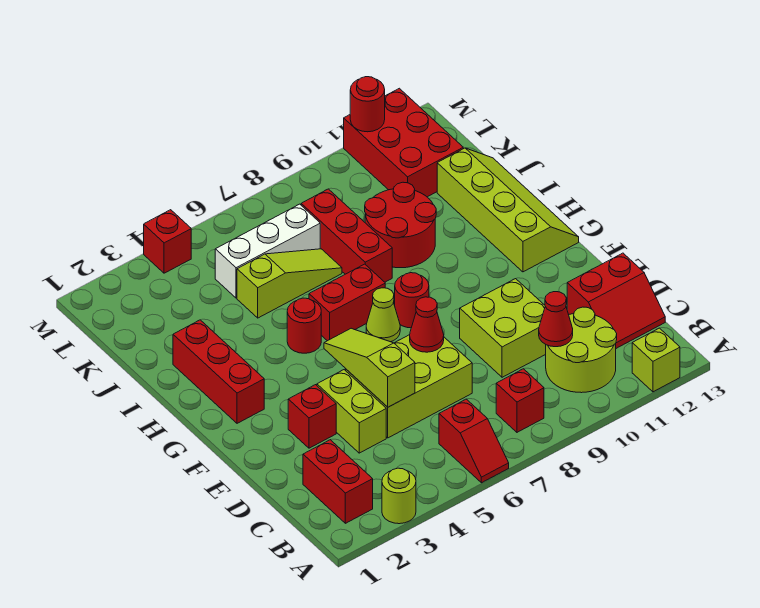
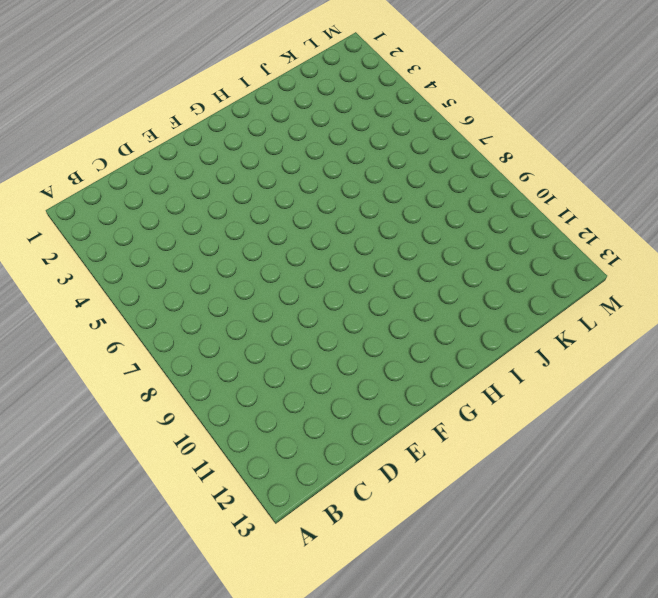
none -> lime round brick A3 level 1
none -> red slope A6:B6 level 1 top B
none -> lime brick A12 level 1

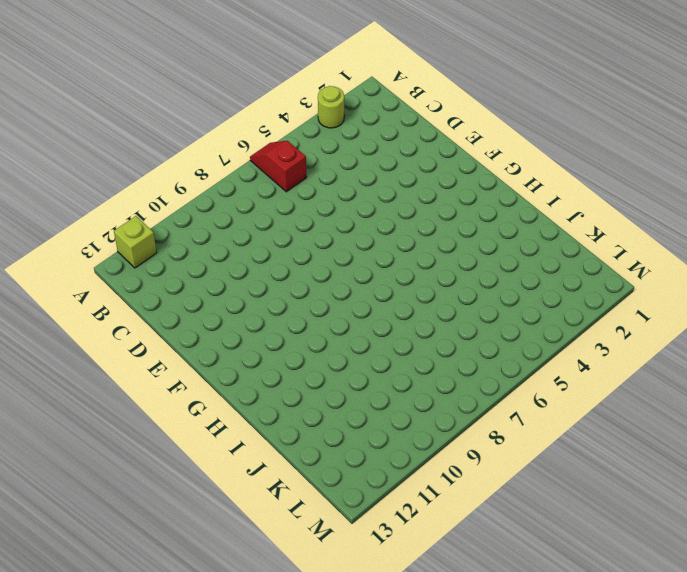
none -> red brick B2:C2 level 1
none -> red brick B8 level 1
none -> lime round brick B10:C11 level 1

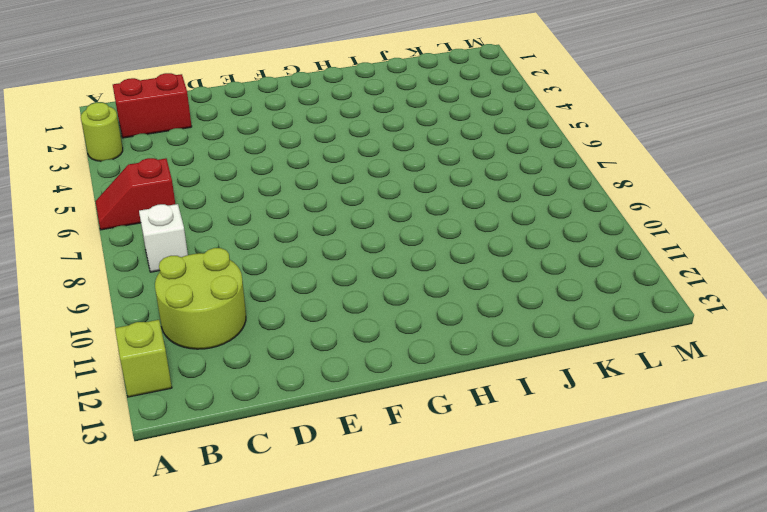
white brick B8 level 1 -> red brick B8 level 1
none -> red slope C12:D13 level 1 top D
none -> lime brick D4:E4 level 1
none -> lime brick D5:E7 level 1

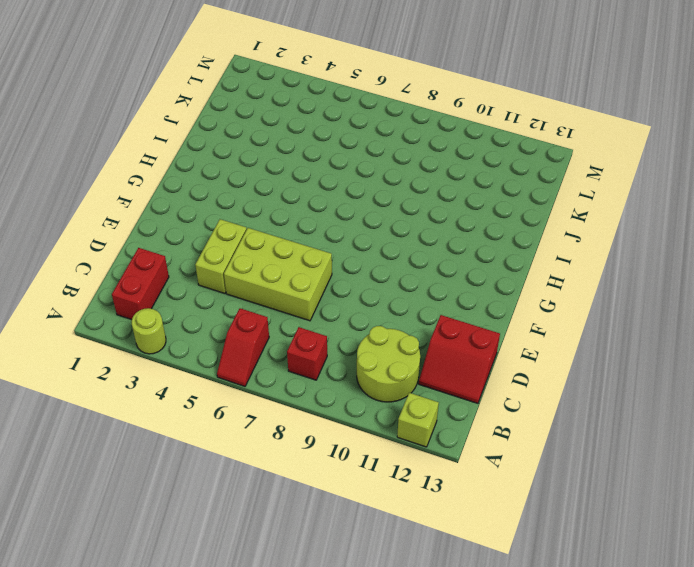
none -> lime brick D9:E10 level 1
none -> red brick E3 level 1
none -> red brick G2:I2 level 1

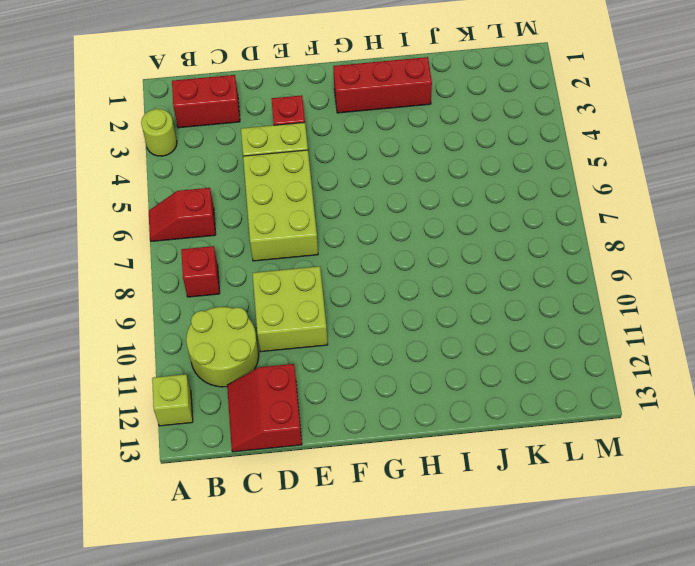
none -> lime cone G7 level 1
none -> red round brick G8 level 1
none -> lime slope G12:J13 level 1 top 12

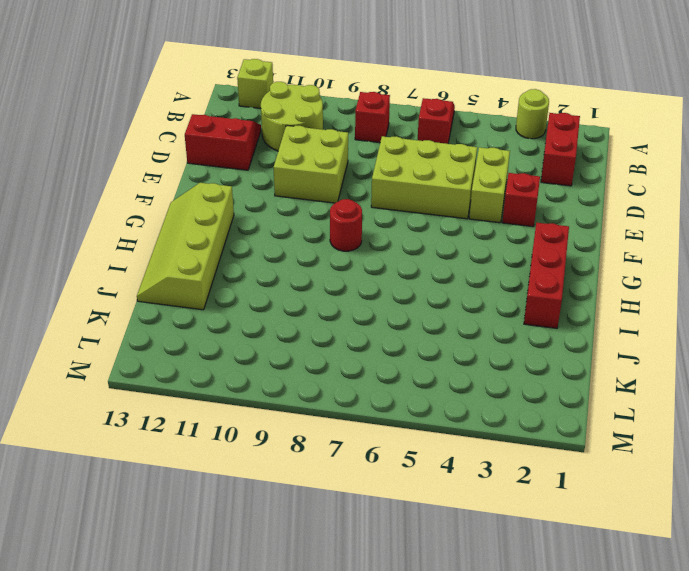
none -> lime cone G7 level 1
none -> red round brick H5 level 1
none -> red brick H6:H7 level 1

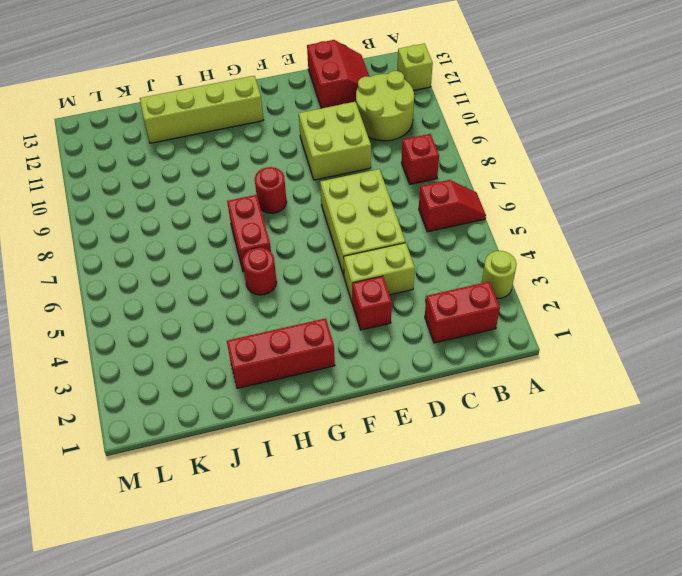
none -> lime cone G7 level 1
none -> red brick I8:K8 level 1
none -> red round brick I9:J10 level 1

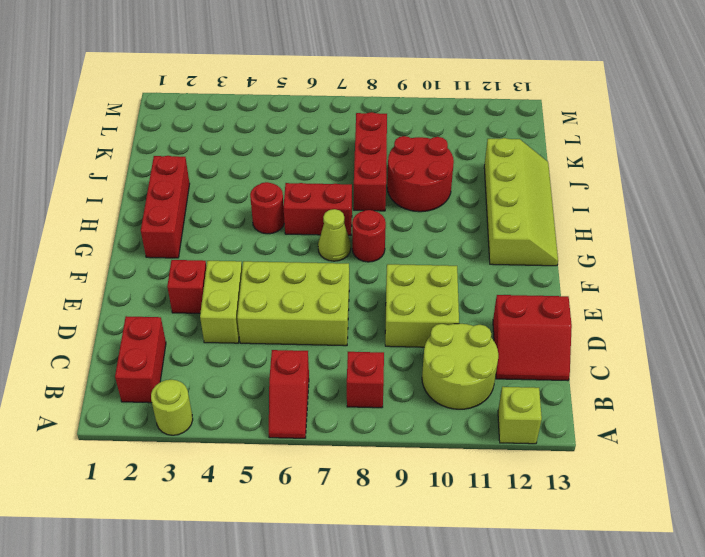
none -> lime slope J5:J7 level 1 top 5
none -> white brick K5:K7 level 1
none -> red brick K11:M12 level 1

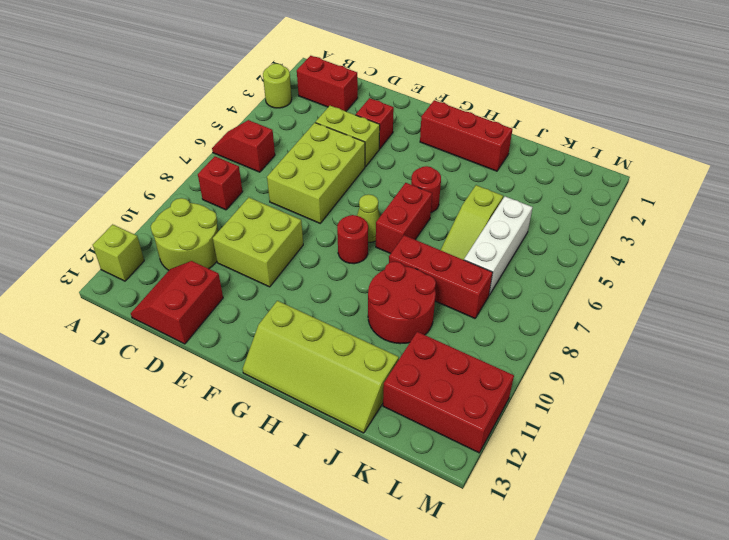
none -> red brick M4 level 1
none -> red cone C10 level 2
none -> lime slope D5:F5 level 2 top D

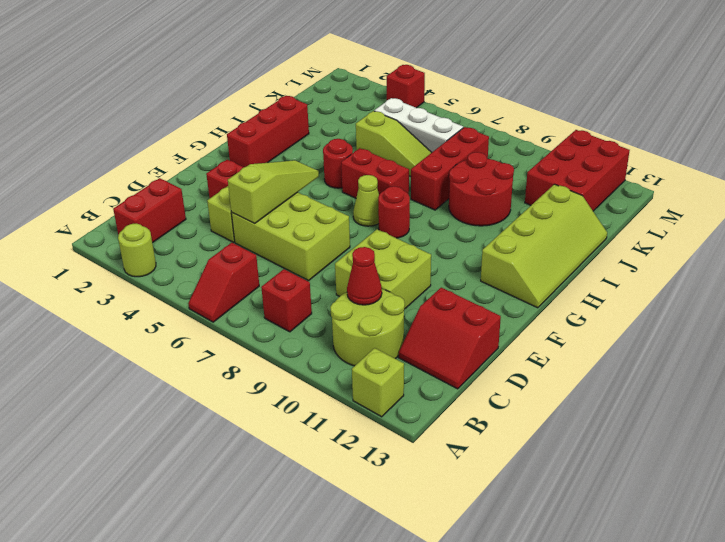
none -> red cone E7 level 2
none -> red round brick M11 level 2

